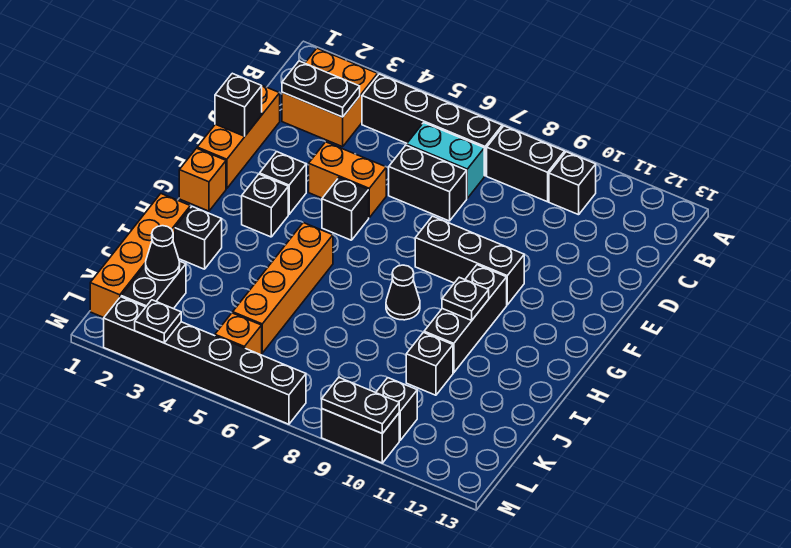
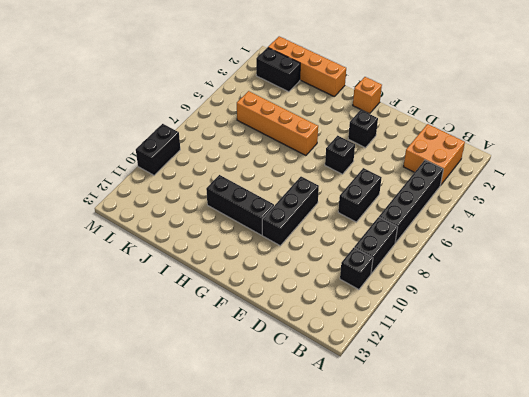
none -> cyan brick C6:C7 level 1
none -> orange brick D1:F1 level 1
none -> orange brick E4:E5 level 1
none -> black brick G3 level 1

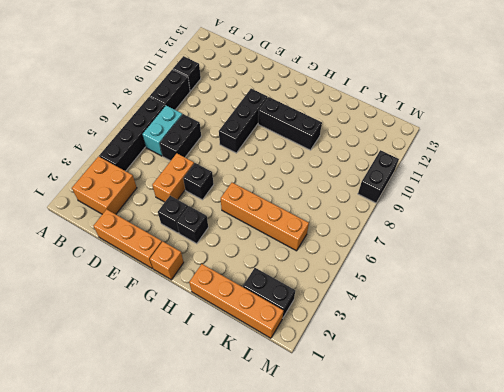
none -> black cone H8 level 1
none -> black brick I2 level 1
none -> black brick J10 level 1
none -> orange brick L5 level 1

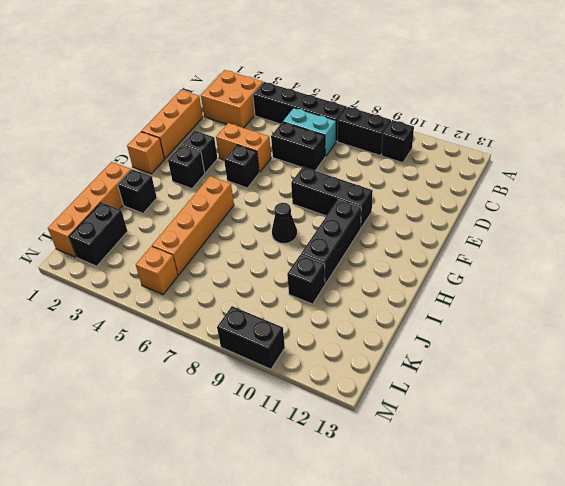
none -> black brick L10 level 1
none -> black brick M2:M7 level 1
none -> black plate C2:C3 level 2
none -> black brick E1 level 2

